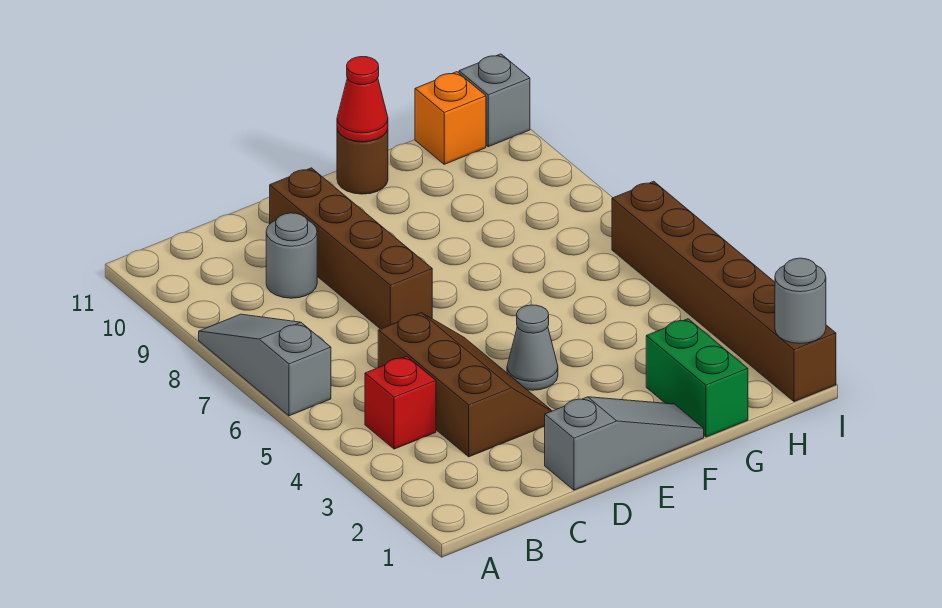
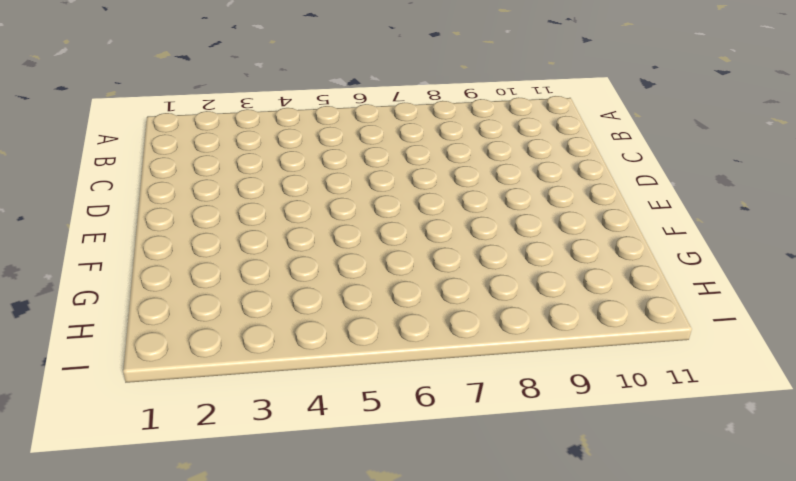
none -> grey slope A6:A8 level 1 top 6
none -> red brick B4 level 1
none -> brown slope C3:D5 level 1 top C

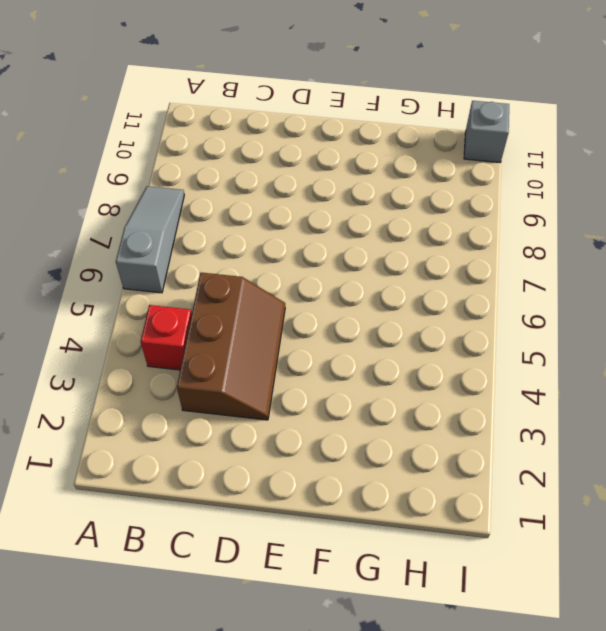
none -> grey round brick C9 level 1
none -> grey slope D1:F1 level 1 top D
none -> brown brick D7:D10 level 1

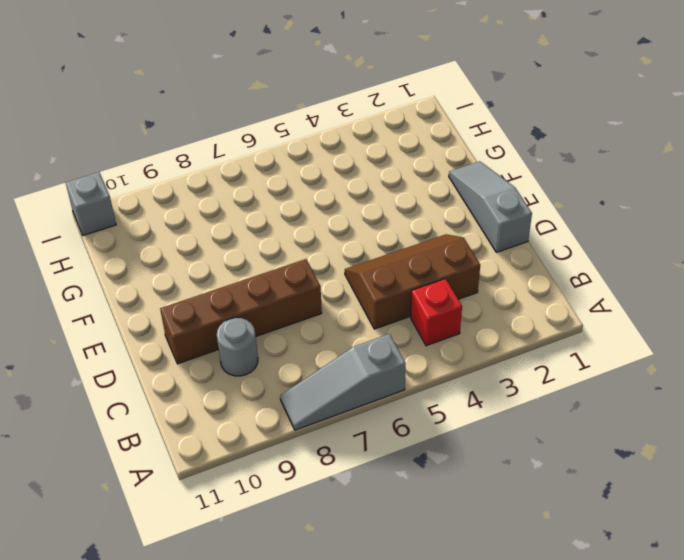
none -> grey cone E4 level 1
none -> brown round brick F11 level 1
none -> green brick G1:G2 level 1

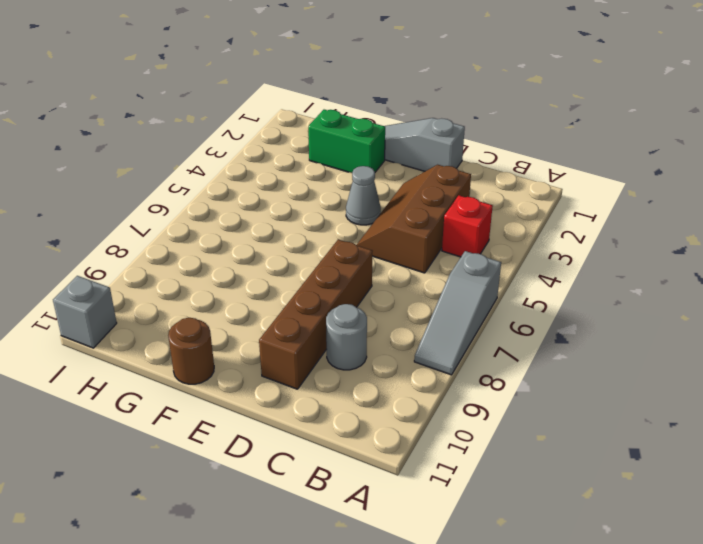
green brick F2:G2 level 1 -> green brick G1:G2 level 1
none -> orange brick H11 level 1
none -> brown brick I1:I6 level 1
none -> red cone F11 level 2

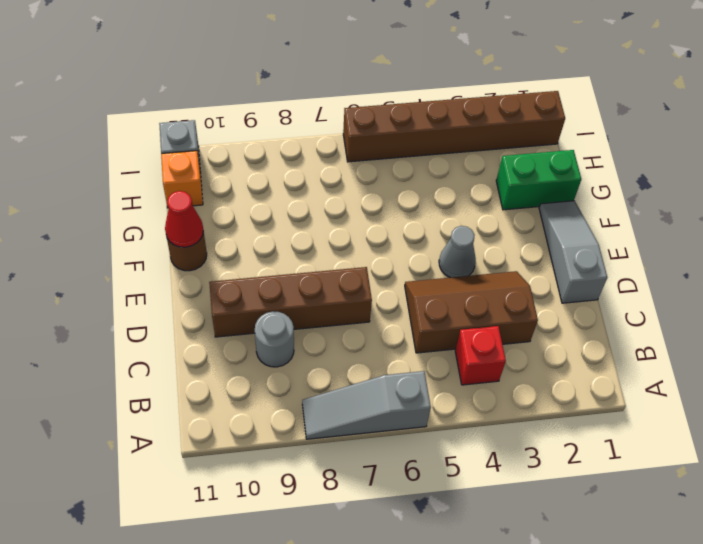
none -> grey round brick I1 level 2

